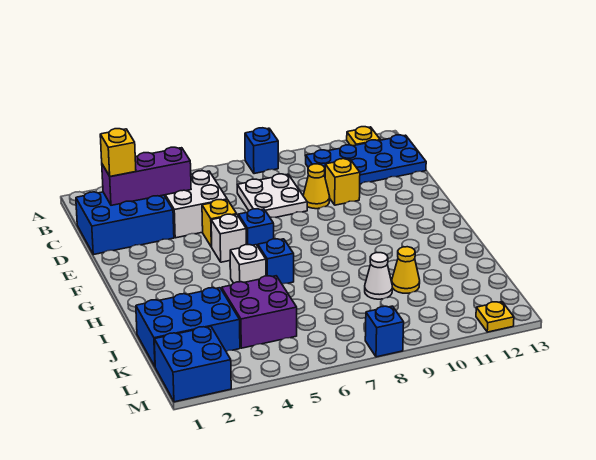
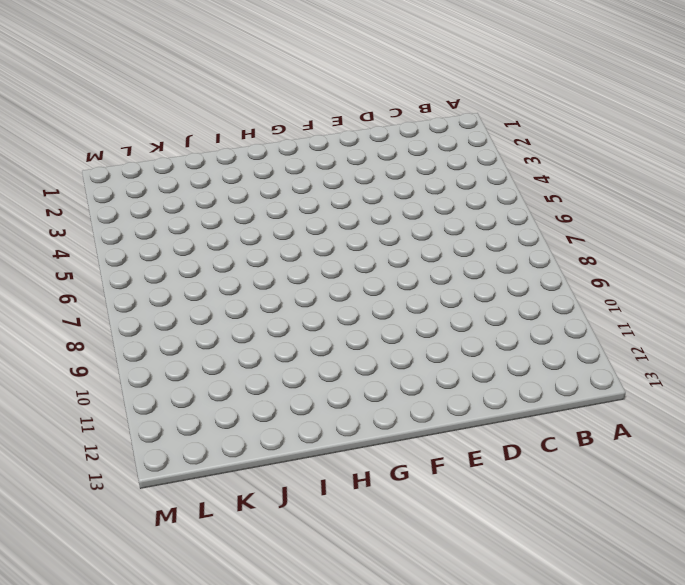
none -> blue brick A8 level 1
none -> yellow plate A12 level 1
none -> blue plate B10:C13 level 1

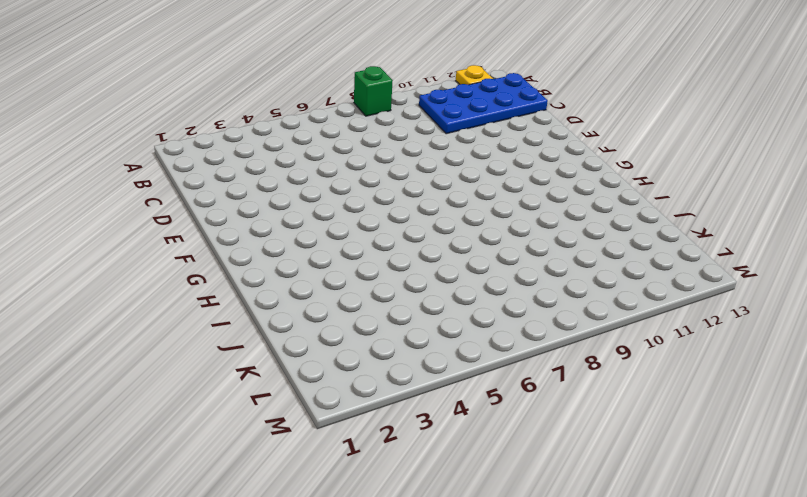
green brick A8 level 1 -> blue brick A8 level 1
none -> blue brick C1:D3 level 1
none -> white brick C4:D5 level 1
none -> white plate C7:D8 level 1

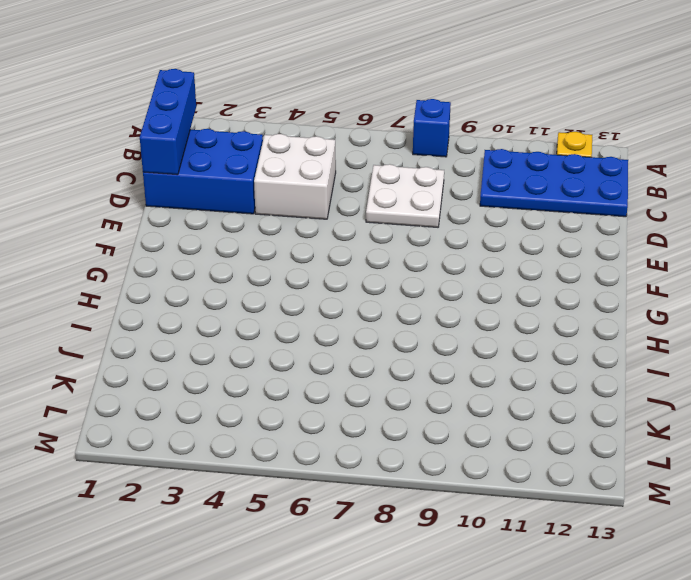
blue brick B1:D1 level 2 -> none
none -> yellow cone D9 level 1
none -> yellow brick D10 level 1
none -> yellow brick E5 level 1

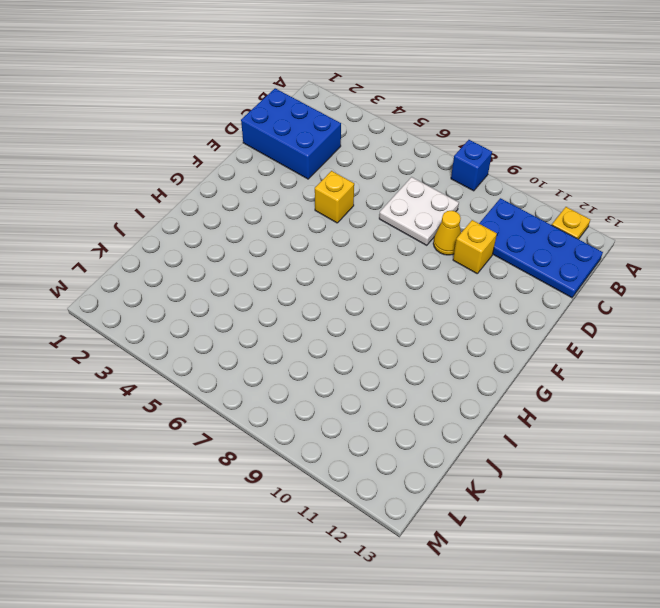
none -> white brick C4:D5 level 1
none -> white brick F5 level 1
none -> blue brick F6 level 1

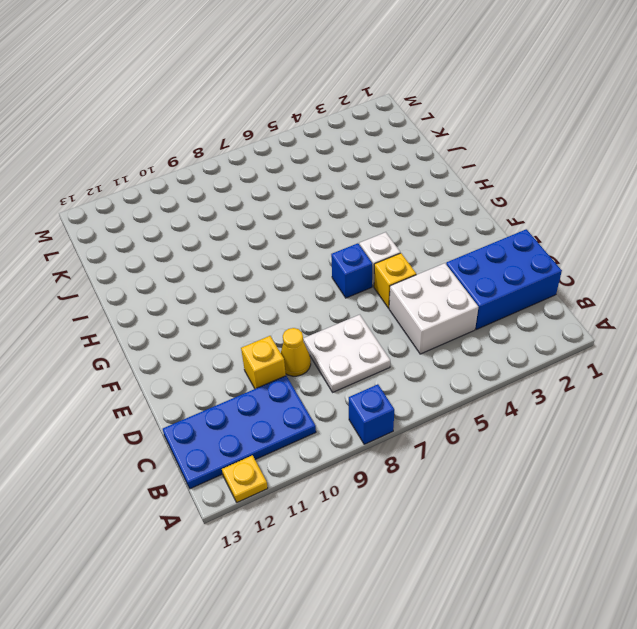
none -> white brick H5 level 1
none -> blue brick H6 level 1
none -> blue brick J1:K3 level 1

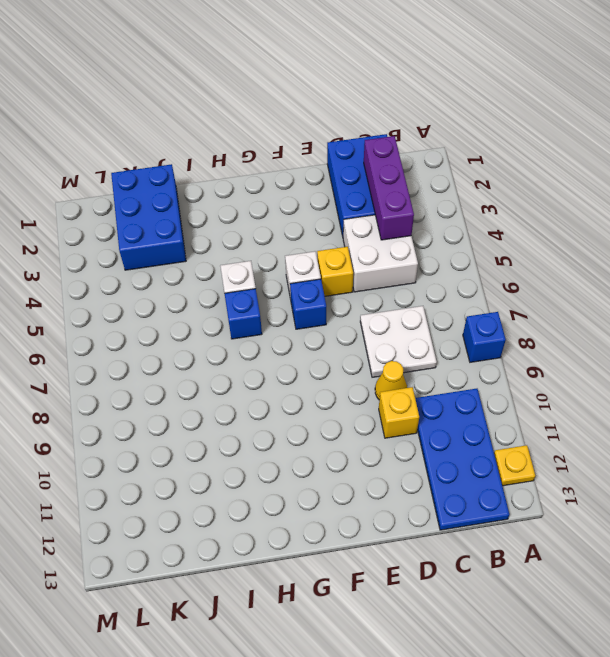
none -> purple brick J4:K5 level 1
none -> white cone J9 level 1
none -> yellow cone J10 level 1

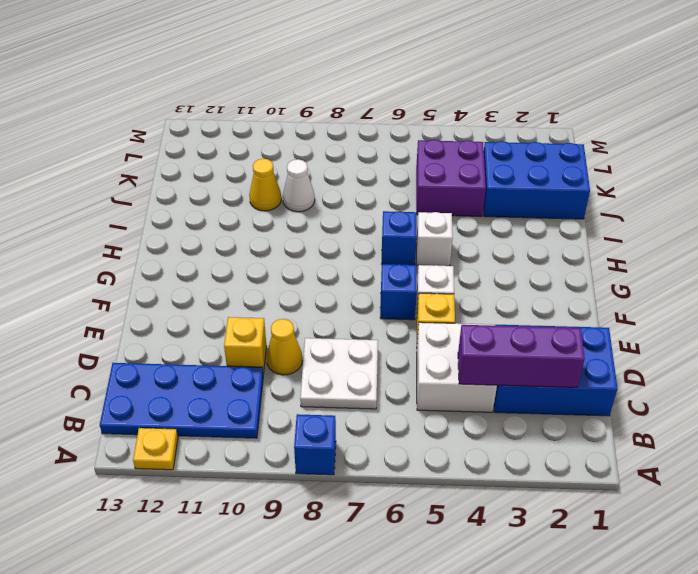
none -> blue brick L1:M2 level 1
none -> blue brick M8 level 1
none -> yellow plate M12 level 1

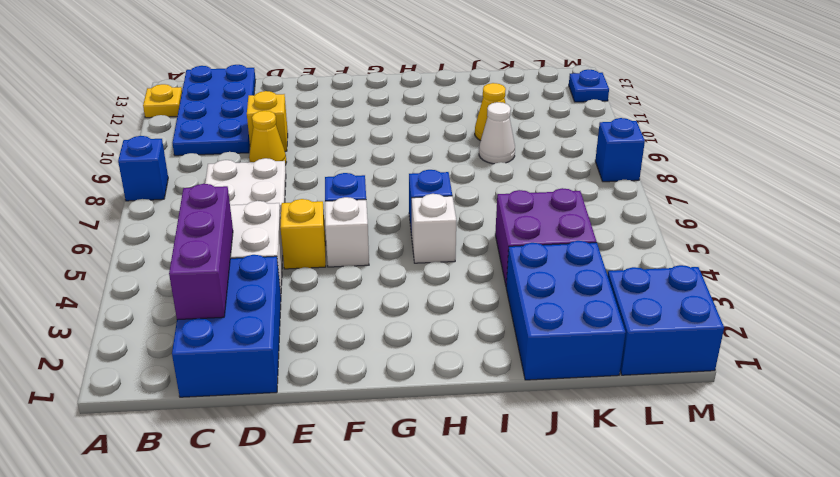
blue plate M12 level 1 -> yellow plate M12 level 1
none -> yellow brick C2 level 3

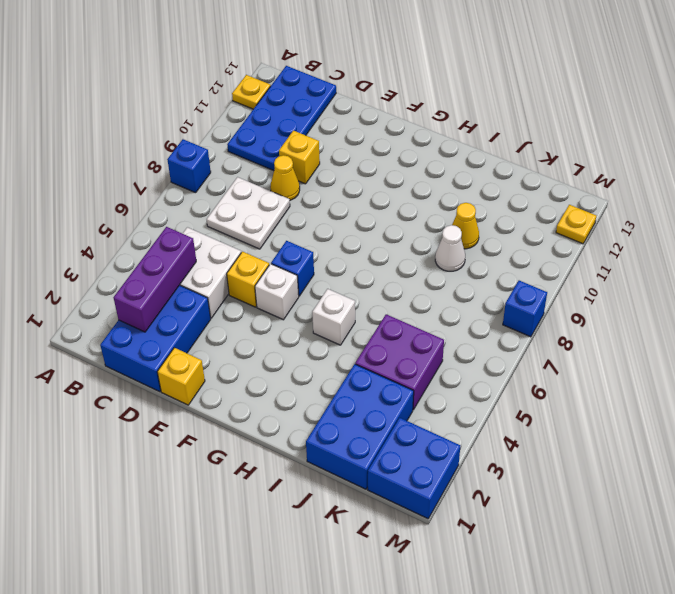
yellow brick E1 level 1 -> yellow brick C2 level 3
none -> blue brick H6 level 1

